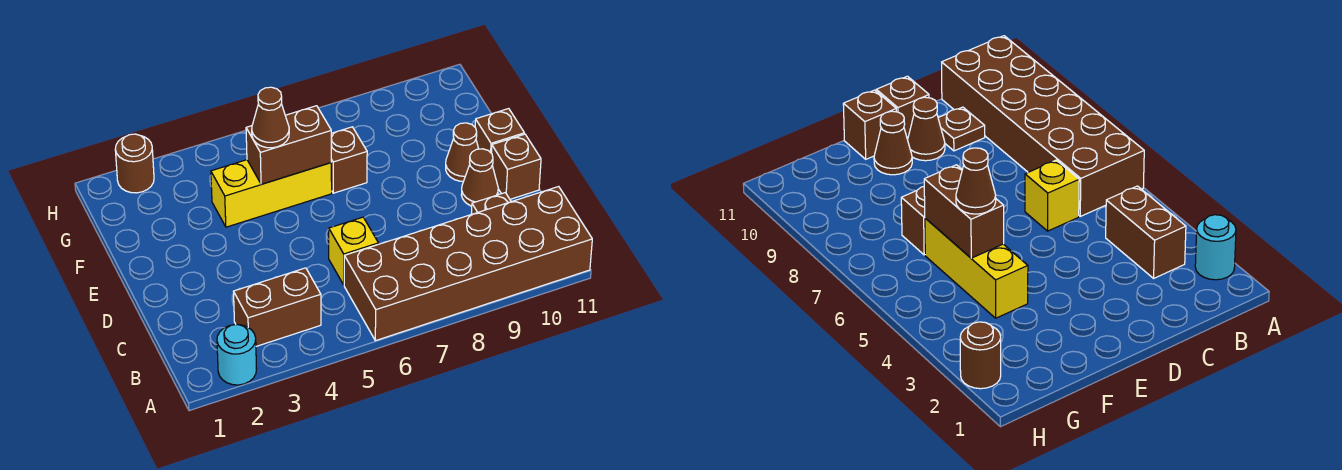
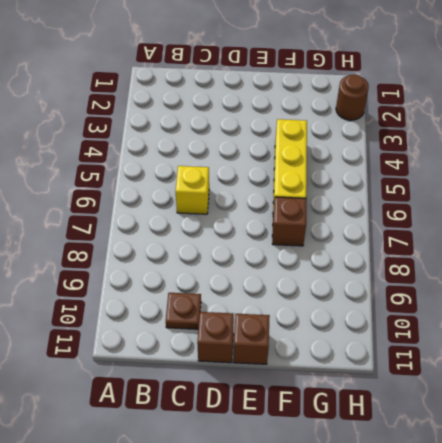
none -> cyan round brick A2 level 1
none -> brown brick A6:B11 level 1
none -> brown brick B3:B4 level 1

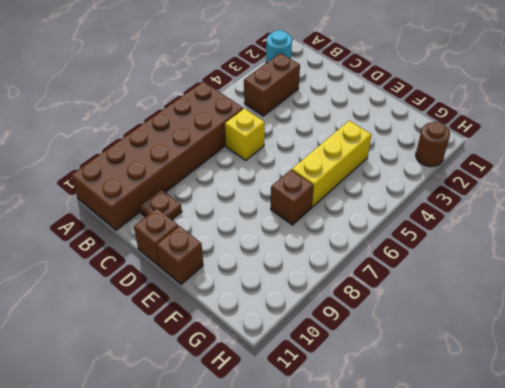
none -> brown cone D10 level 1
none -> brown cone E10 level 1
none -> brown brick F5:F6 level 2

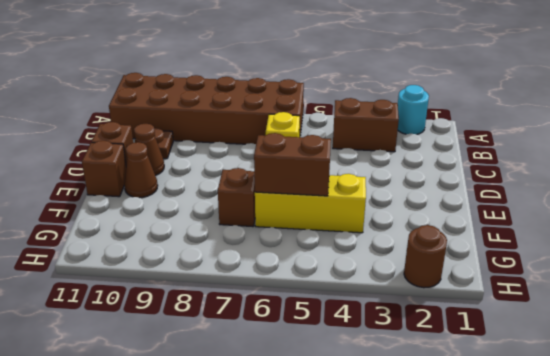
none -> brown cone F5 level 3

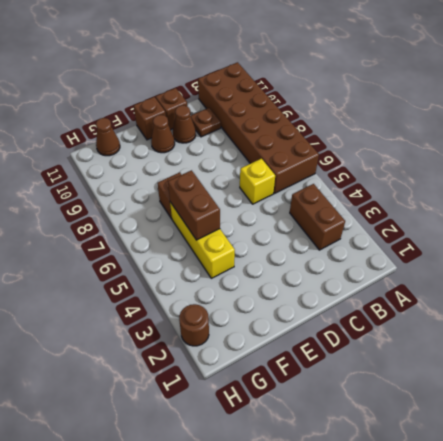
brown cone G11 level 1 -> brown cone F5 level 3
none -> cyan round brick A2 level 1

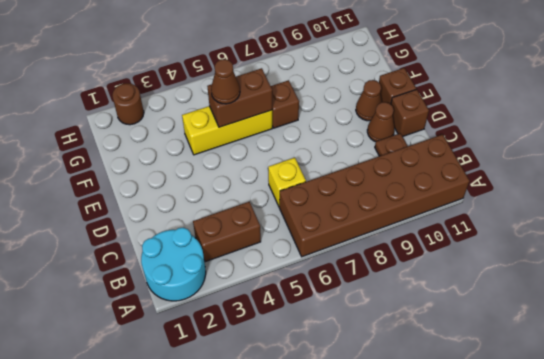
cyan round brick A1:B2 level 1 -> cyan round brick A2 level 1

